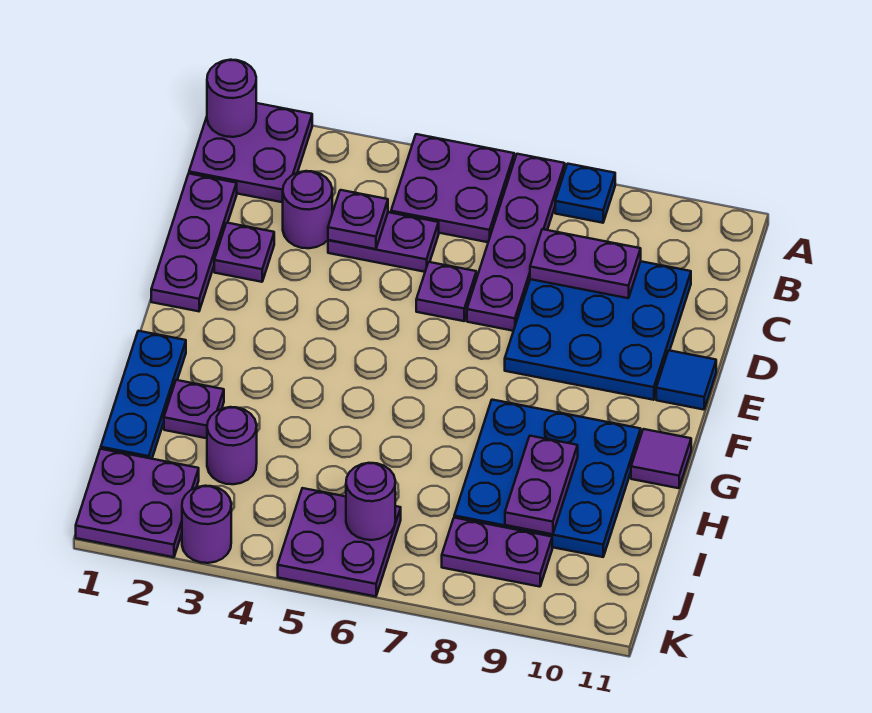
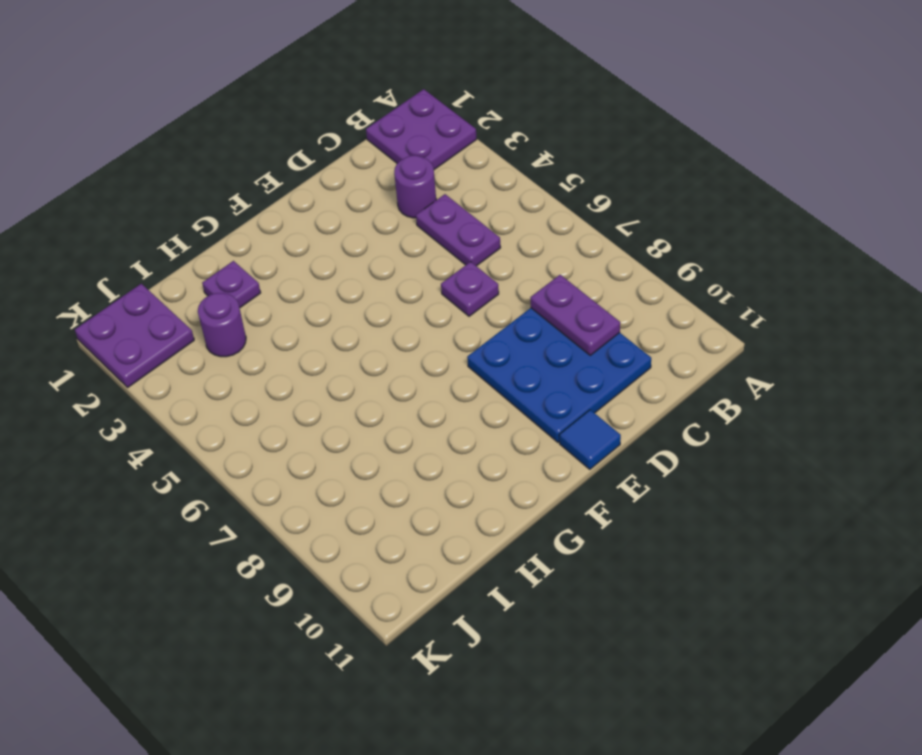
none -> purple plate A5:B6 level 1
none -> purple plate A7:D7 level 1
none -> blue plate A8 level 1

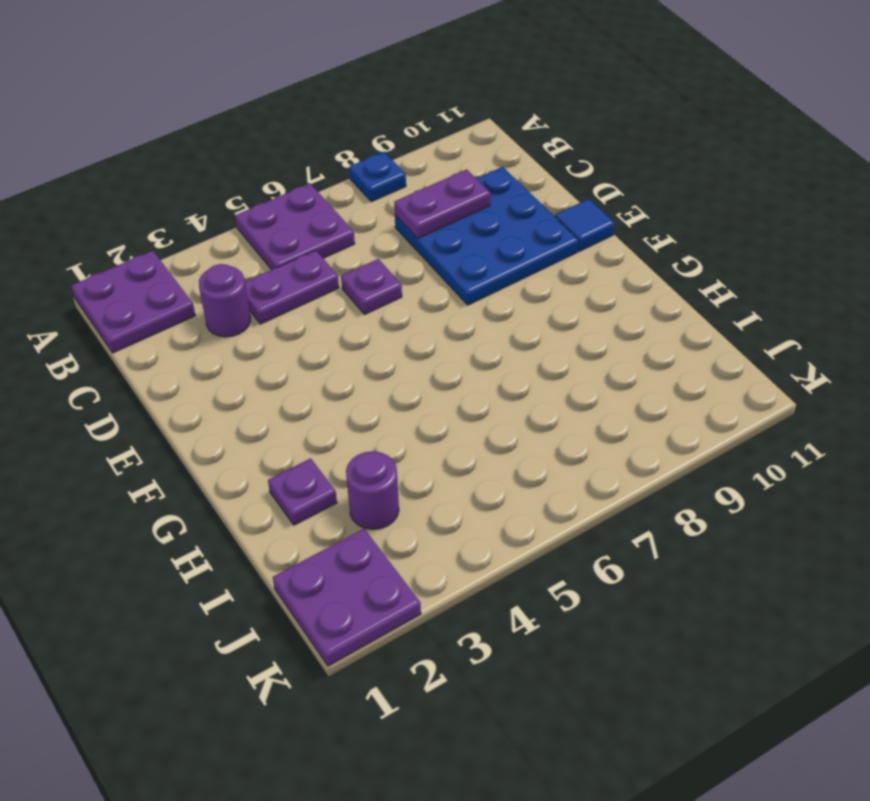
none -> purple plate A7:D7 level 1
none -> purple plate C1:E1 level 1
none -> purple plate D2 level 1

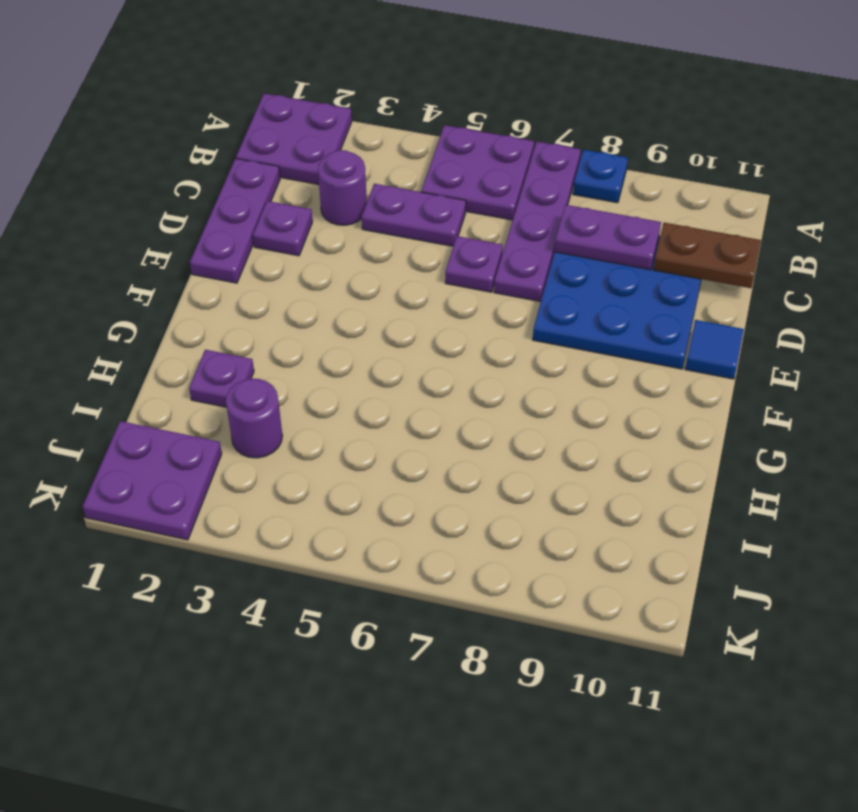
brown plate C10:C11 level 2 -> none
none -> blue plate G1:I1 level 1
none -> blue plate G8:I10 level 1
none -> purple tile G11 level 1

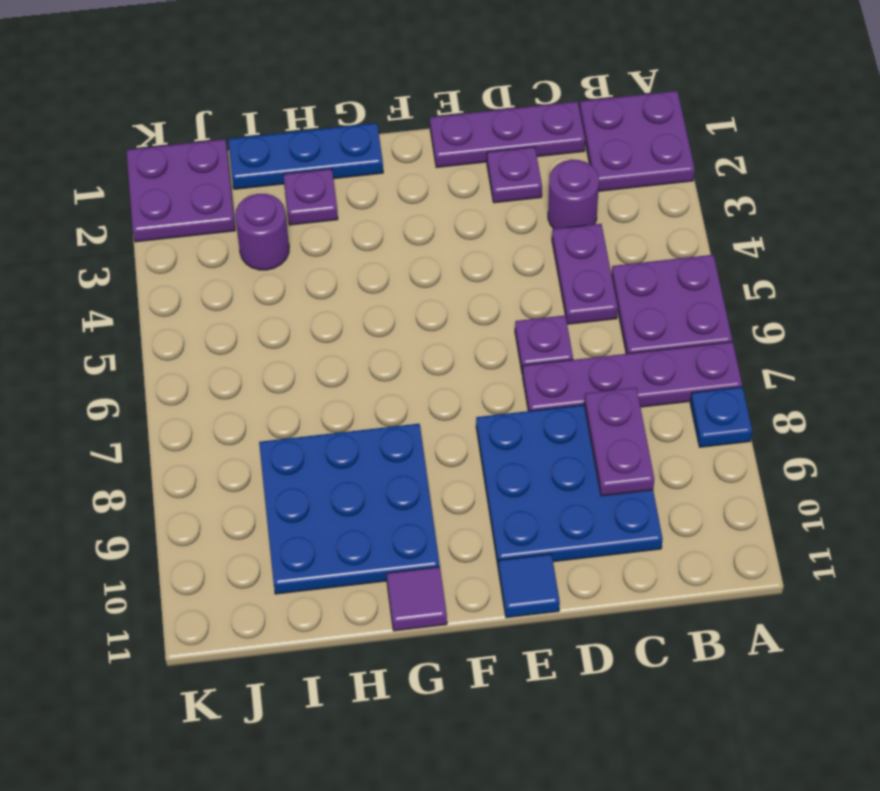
none -> purple plate J5:K6 level 1
none -> purple plate J8:J9 level 1
none -> purple round brick K3 level 1

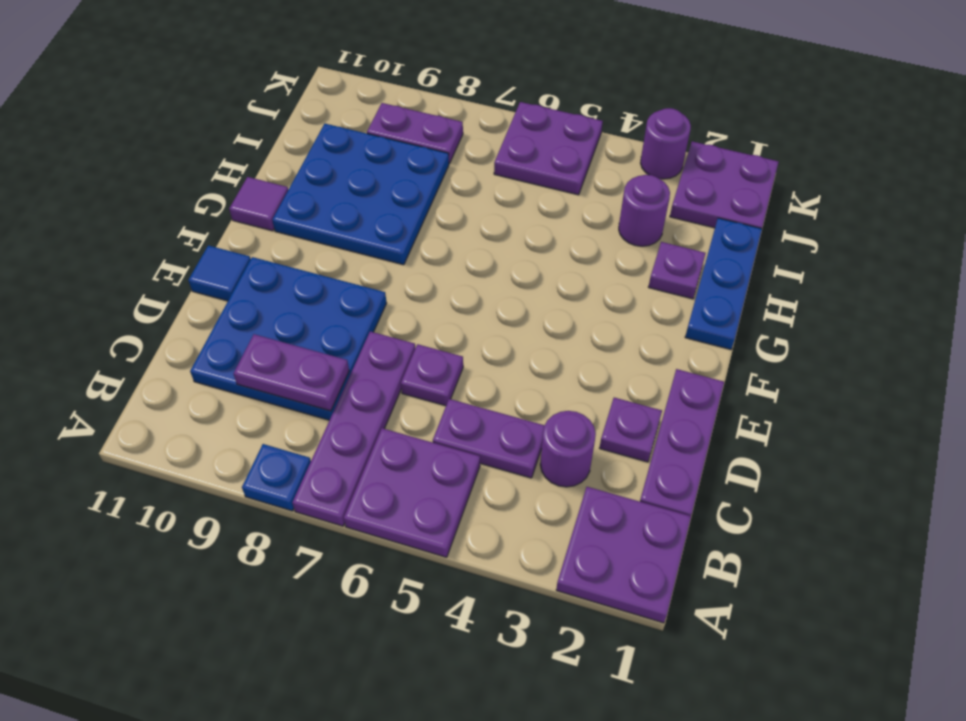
none -> purple round brick A1 level 2
none -> purple plate C4 level 2
none -> purple plate H9:I9 level 2

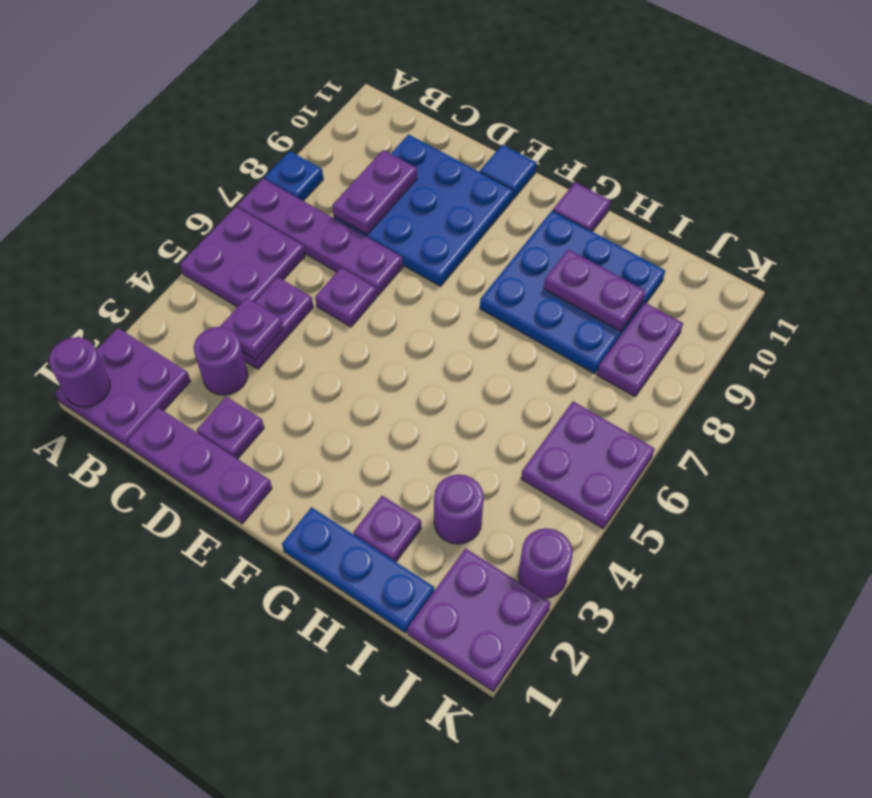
none -> purple round brick J6 level 2

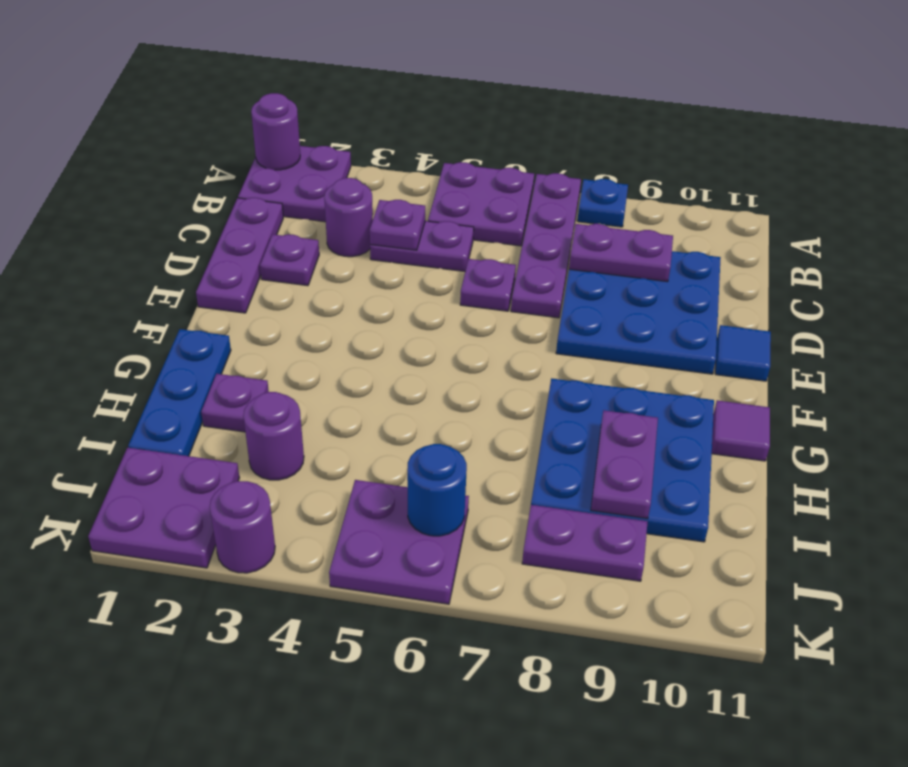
blue round brick J6 level 2 -> purple round brick J6 level 2

